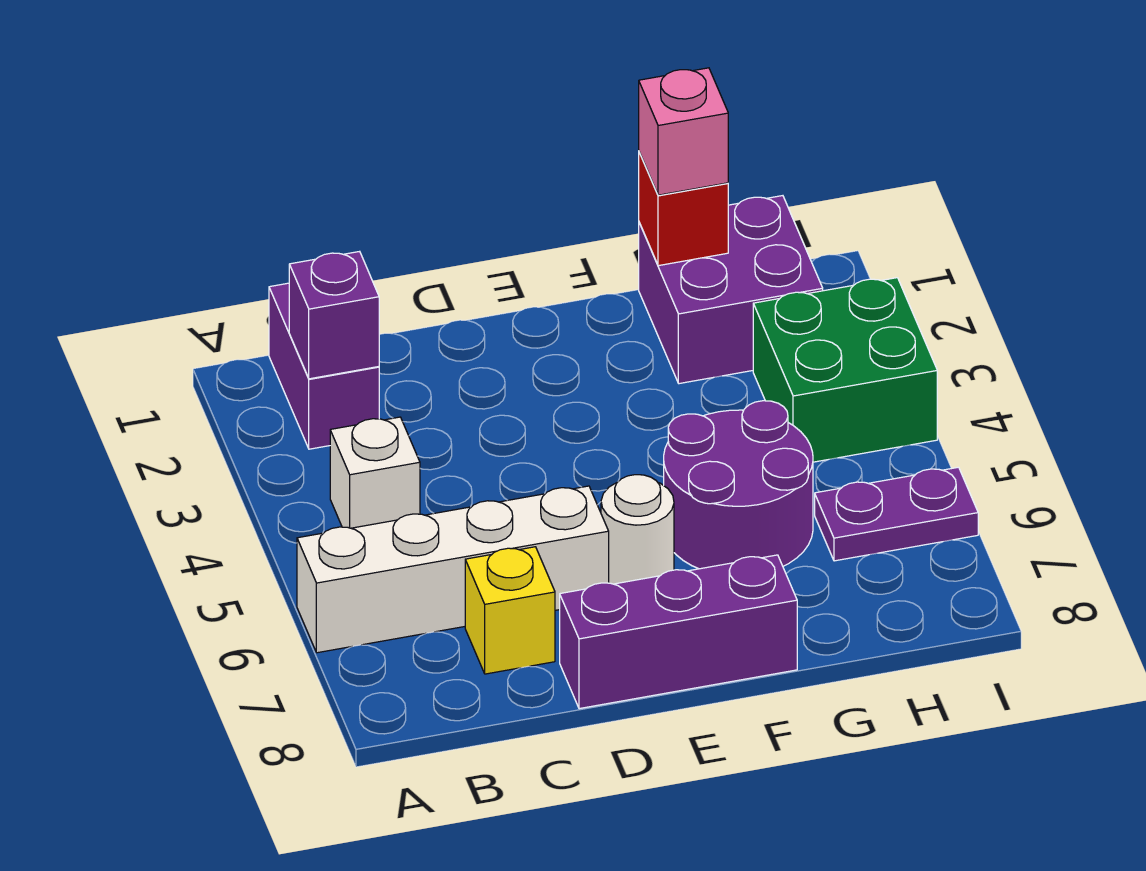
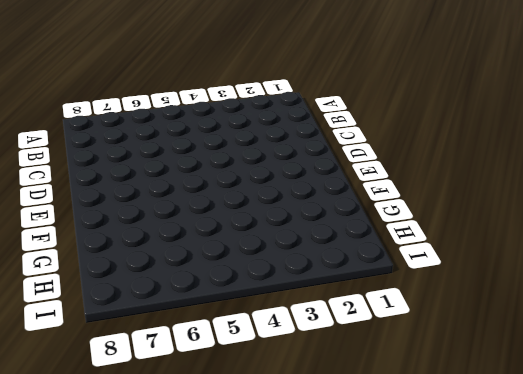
none -> white brick A6:D6 level 1
none -> purple brick B1:B2 level 1
none -> white brick B4 level 1

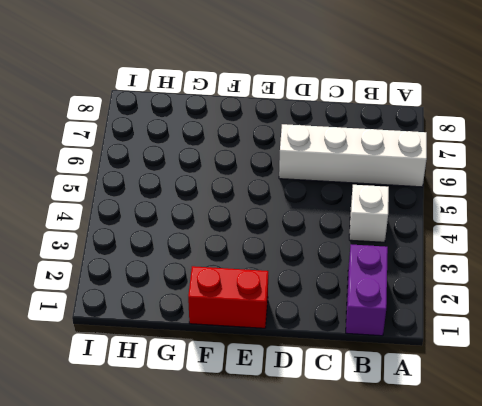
red brick E1:F1 level 1 -> none
none -> yellow brick C7 level 1
none -> purple brick D8:F8 level 1
none -> white round brick E6 level 1

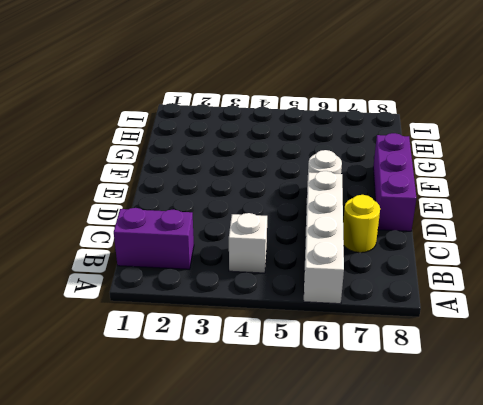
yellow round brick C7 level 1 -> yellow brick C7 level 1
none -> purple round brick F5:G6 level 1
none -> purple brick G1:H2 level 1
none -> green brick H3:I4 level 1

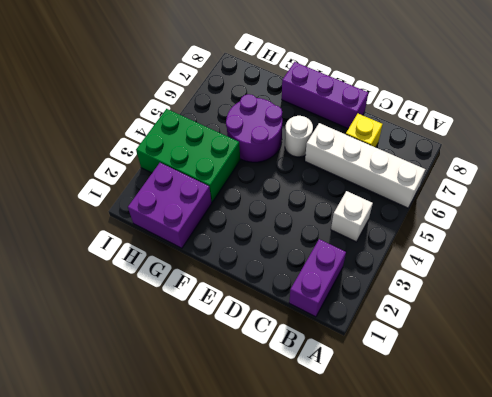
green brick G3:I4 level 1 -> green brick H3:I4 level 1
none -> purple plate H6:I6 level 1
none -> purple brick B2 level 2
none -> red brick G1 level 2

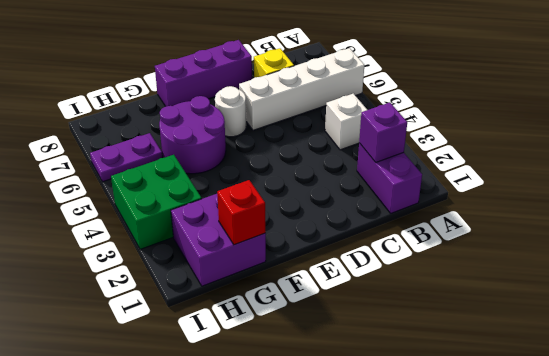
none -> pink brick G1 level 3

